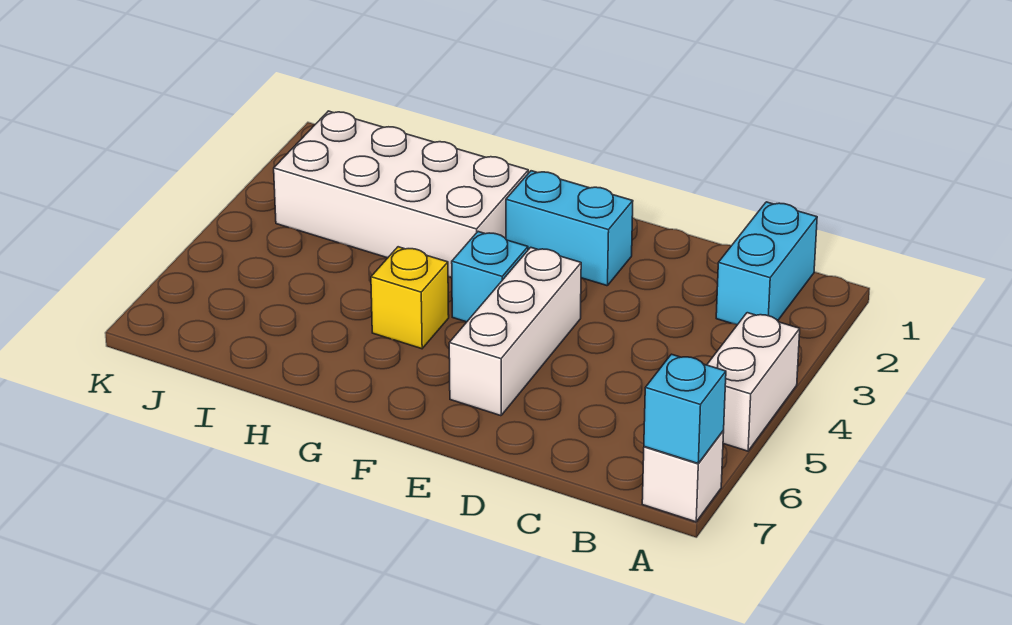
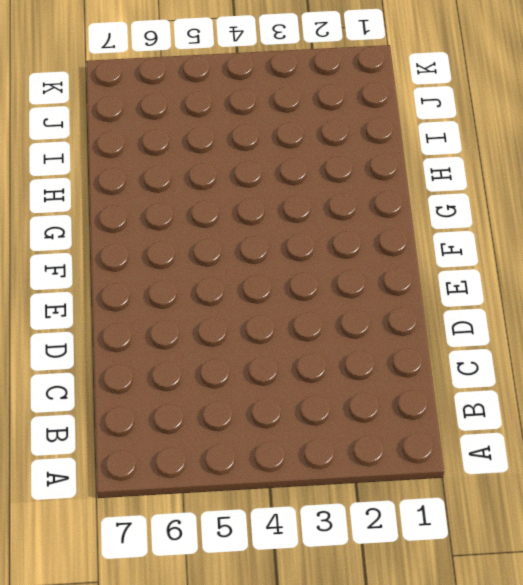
none -> white brick A4:A5 level 1
none -> white brick A7 level 1

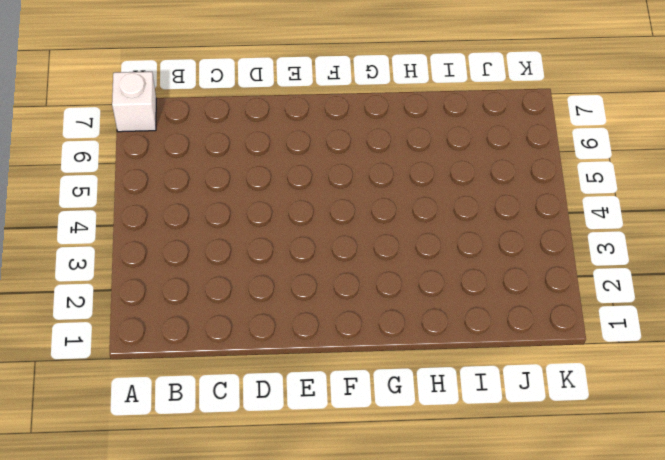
none -> white brick A4:A5 level 1
none -> cyan brick B1:B2 level 1

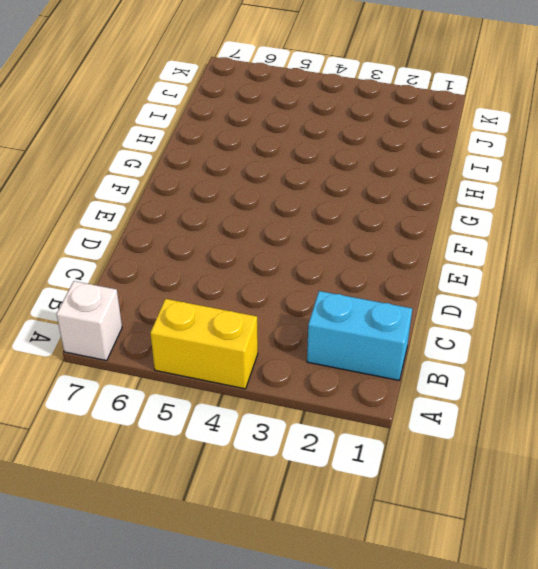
yellow brick A4:A5 level 1 -> white brick A4:A5 level 1
none -> cyan brick E2:F2 level 1
none -> white brick E4:E6 level 1

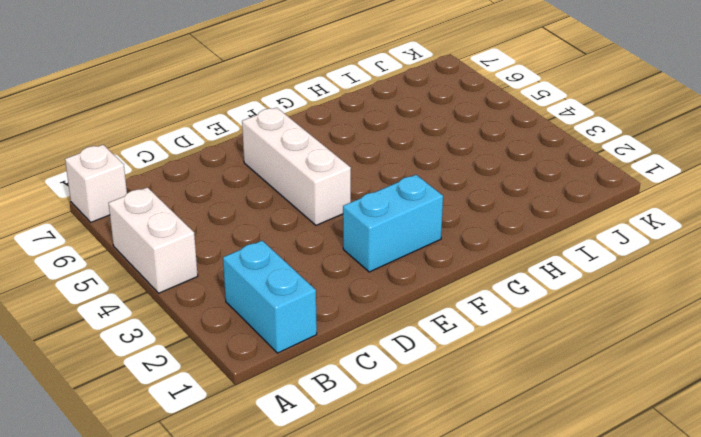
none -> cyan brick F4 level 1
none -> white brick G2:J3 level 1

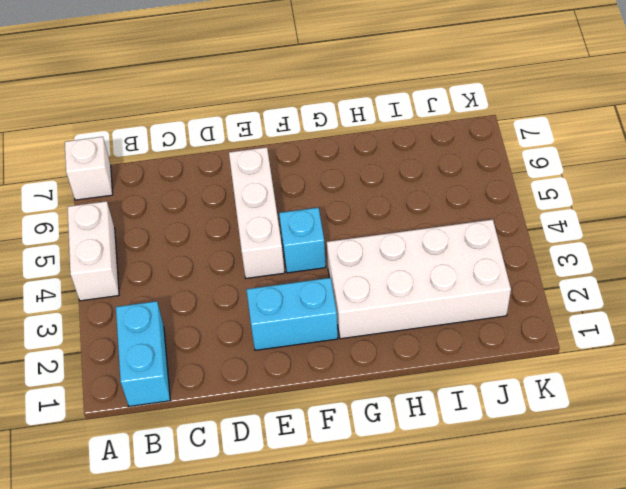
none -> yellow brick G5 level 1
none -> cyan brick A7 level 2

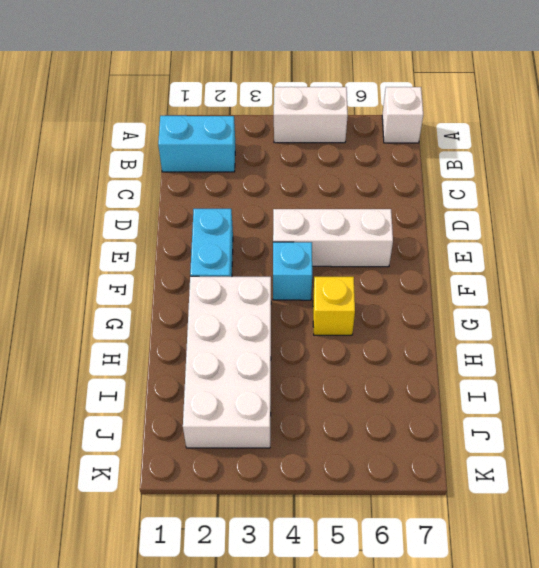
none -> cyan brick A7 level 2

